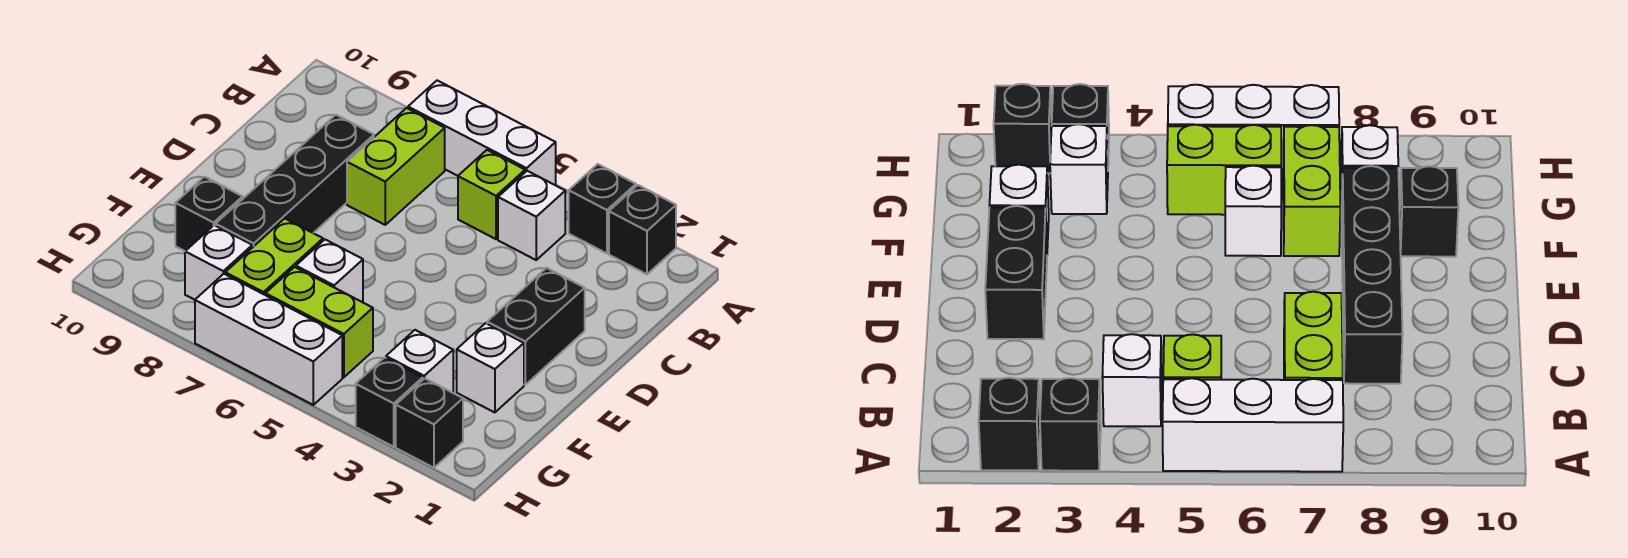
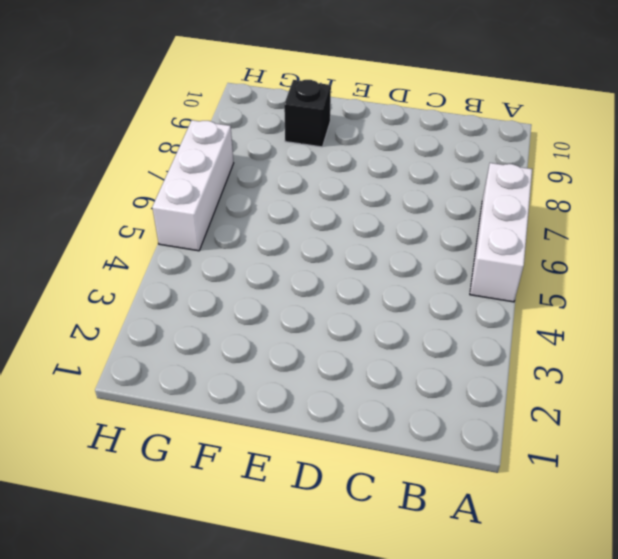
none -> black brick A2 level 1
none -> black brick A3 level 1
none -> white brick B4 level 1

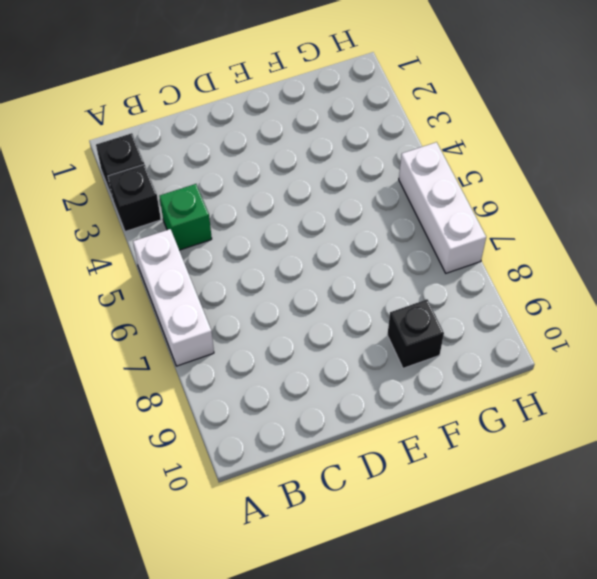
green brick B4 level 1 -> white brick B4 level 1
none -> lime brick B5 level 1
none -> lime brick B7:C7 level 1
none -> black brick C8:F8 level 1

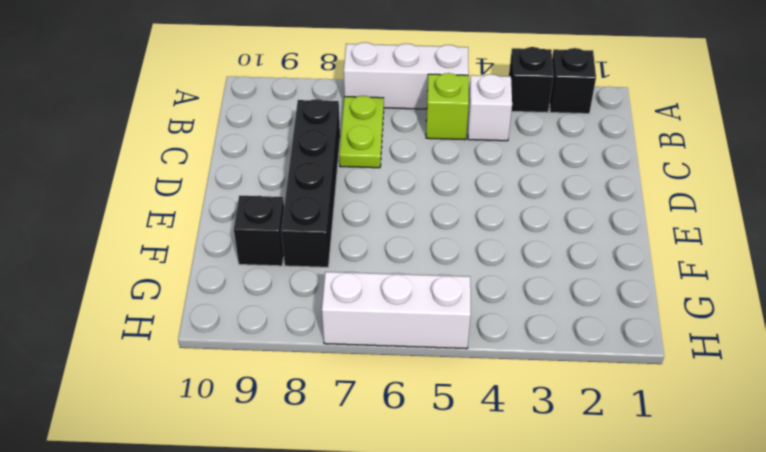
lime plate B7:C7 level 1 -> lime brick B7:C7 level 1
none -> black brick D2:E2 level 1
none -> white brick F2 level 1
none -> white brick F6 level 1

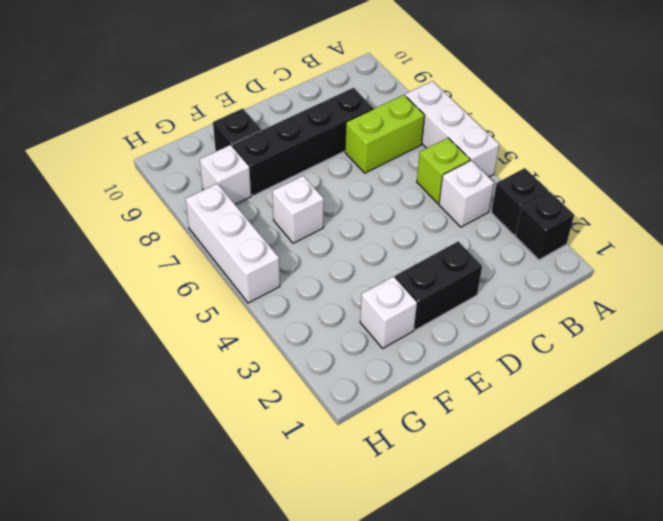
none -> lime brick F7:G7 level 1
none -> white brick G3 level 1
none -> lime brick G5:G6 level 1

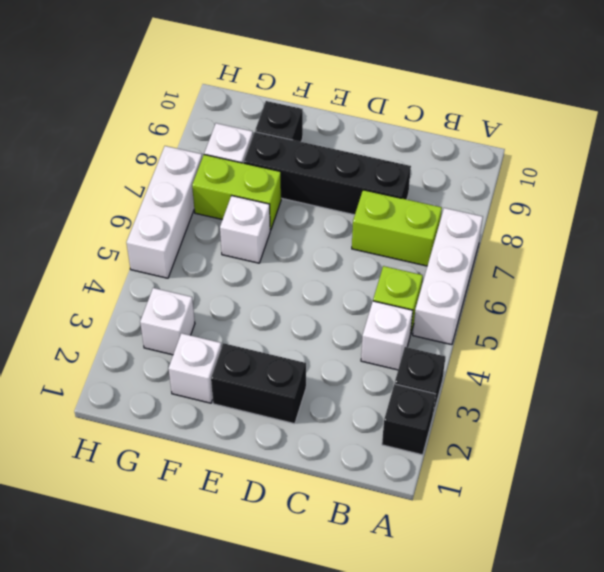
none -> lime brick G5:G6 level 1
none -> black brick H2 level 1
none -> black brick H3 level 1

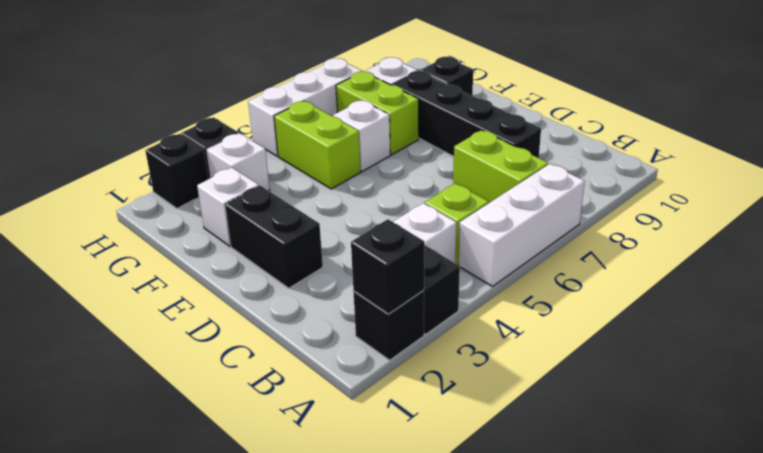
black brick A2 level 2 -> none
lime brick F5:G5 level 1 -> lime brick G5:G6 level 1

